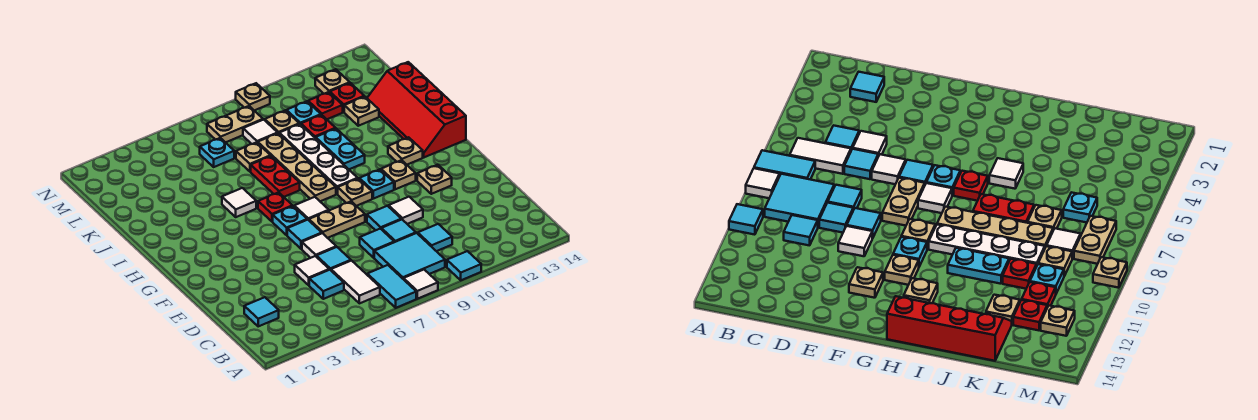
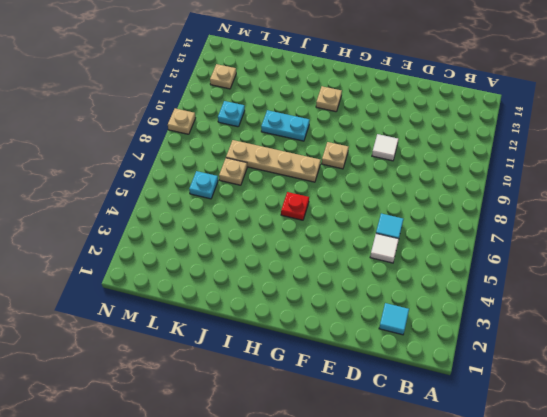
none -> cyan tile A7:B7 level 1
none -> white tile A8 level 1
none -> cyan tile A10 level 1
none -> white tile B6:C6 level 1

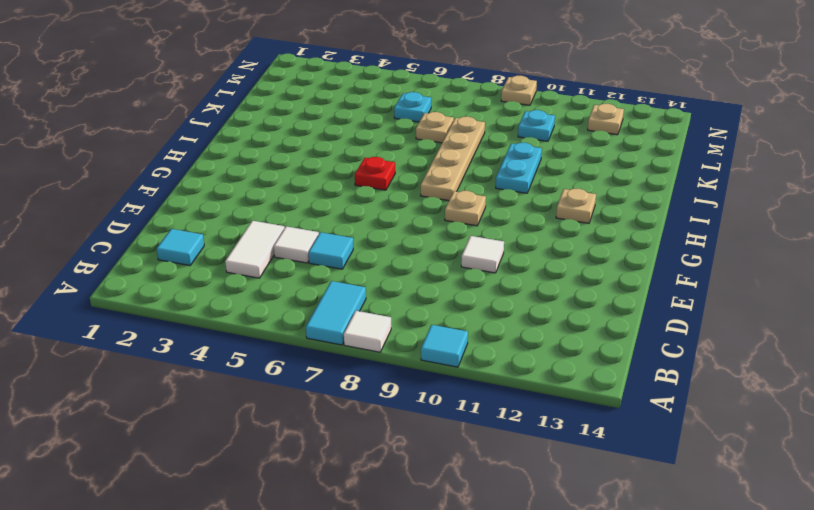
white tile C4:D4 level 1 -> white tile B6:C6 level 1
none -> cyan tile B8:C9 level 1
none -> cyan tile C5 level 1
none -> cyan tile C10 level 1
none -> cyan tile D8 level 1

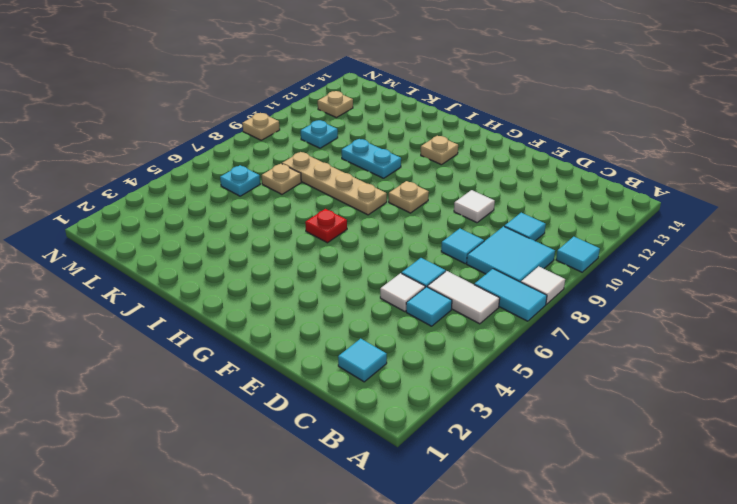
none -> cyan tile D9 level 1
none -> white tile E6 level 1
none -> cyan tile E9 level 1
none -> cyan tile F6 level 1

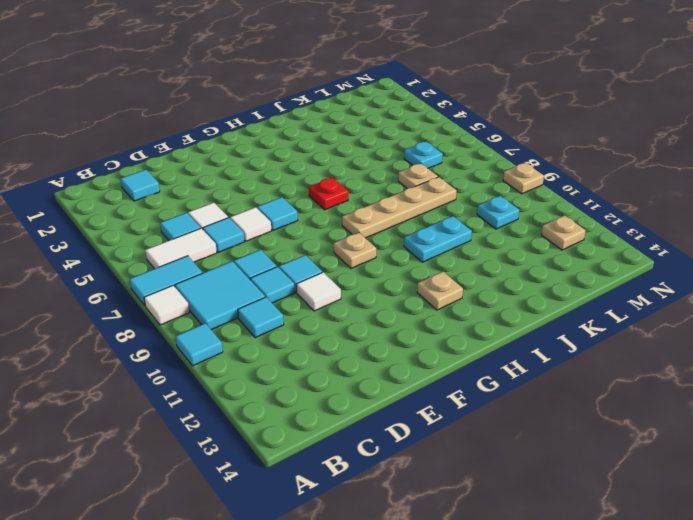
none -> tan plate F7:F8 level 1
none -> tan plate F12 level 1
none -> cyan plate G6 level 1
none -> white tile G7 level 1

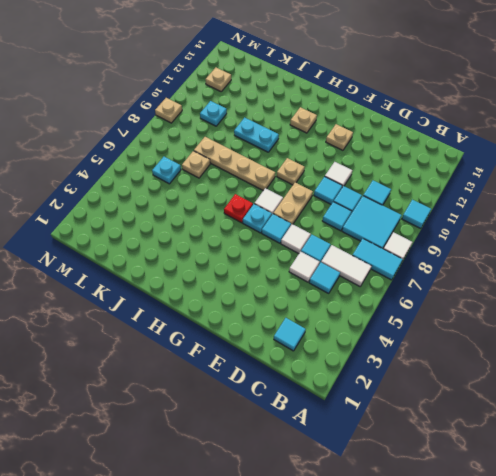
none -> cyan plate G10 level 1
none -> tan plate G11 level 1
none -> white plate H9:K9 level 1
none -> red slope H13:K14 level 1 top 14

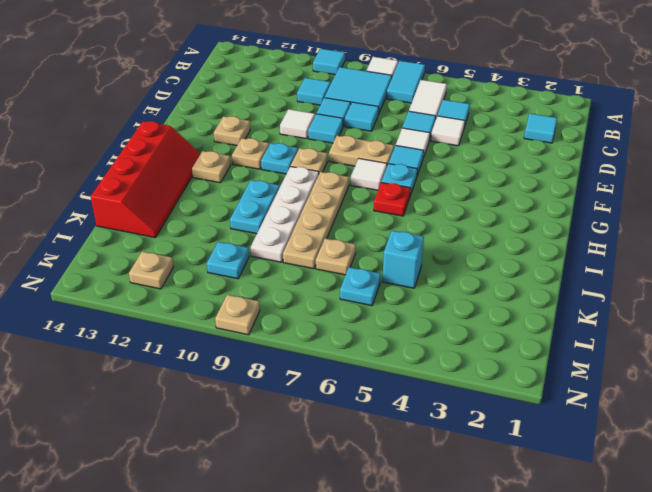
cyan brick K5 level 1 -> none
none -> white tile I5 level 1
none -> red plate I7:J7 level 1
none -> red plate K10 level 1
none -> tan plate K12 level 1

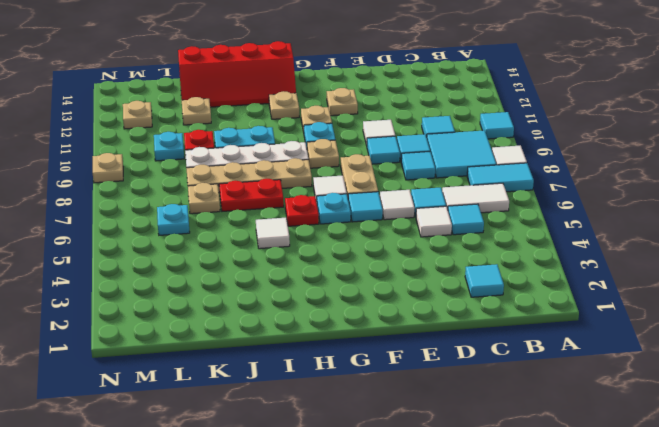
none -> white tile L8 level 1
none -> tan plate L9 level 1
none -> red plate L11 level 1
none -> red plate L12 level 1

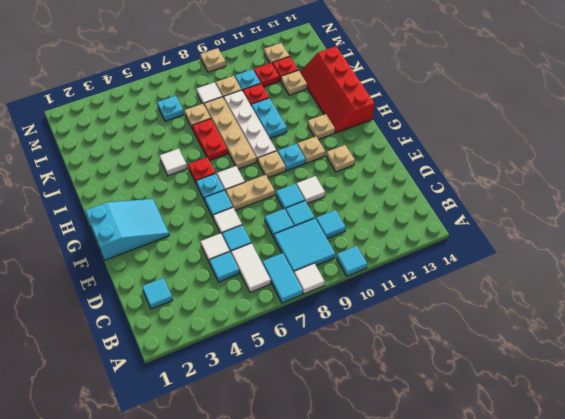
cyan slope F1:G3 level 1 top 1 -> none
none -> tan plate M7:M8 level 1

